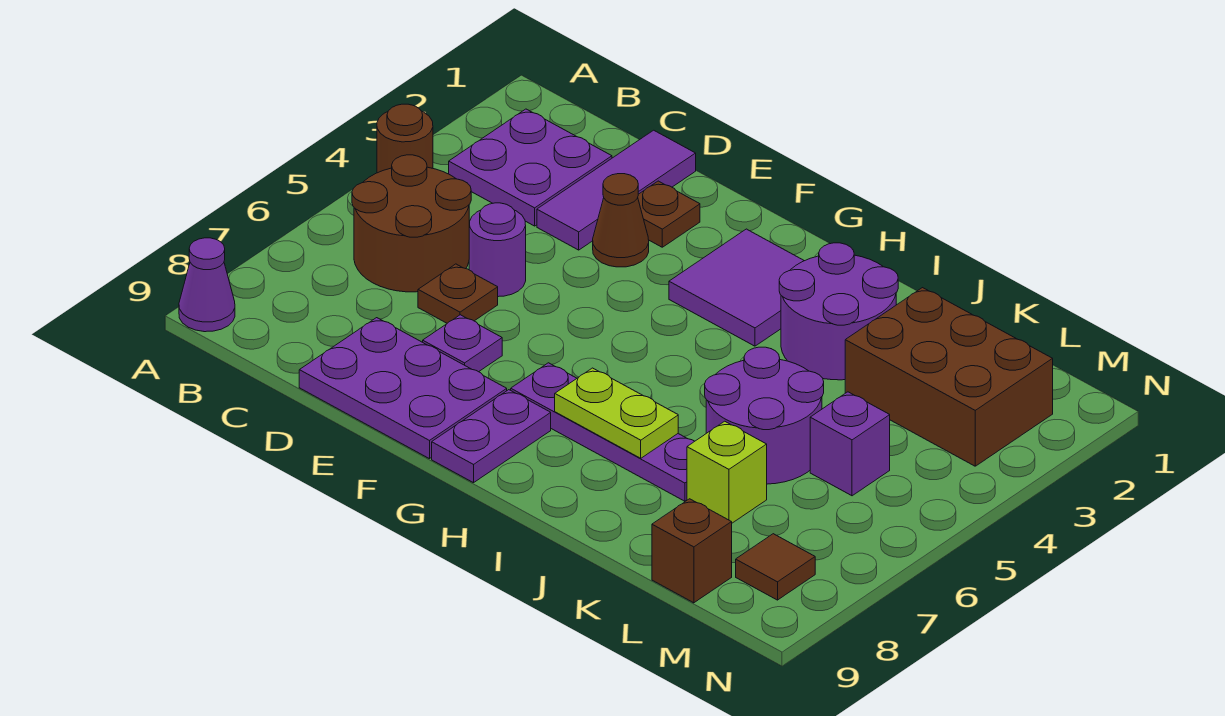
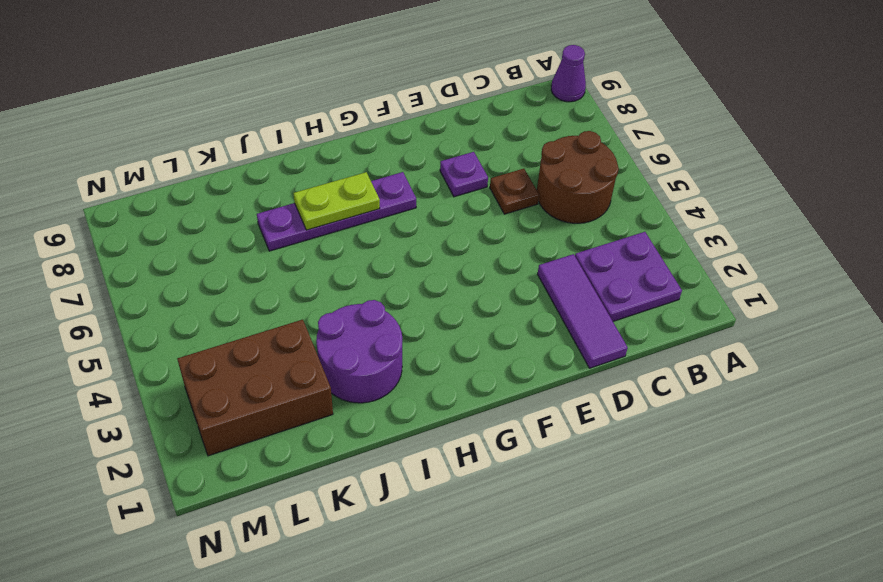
none -> brown round brick A4 level 1
none -> purple round brick D5 level 1
none -> purple plate D8:F9 level 1

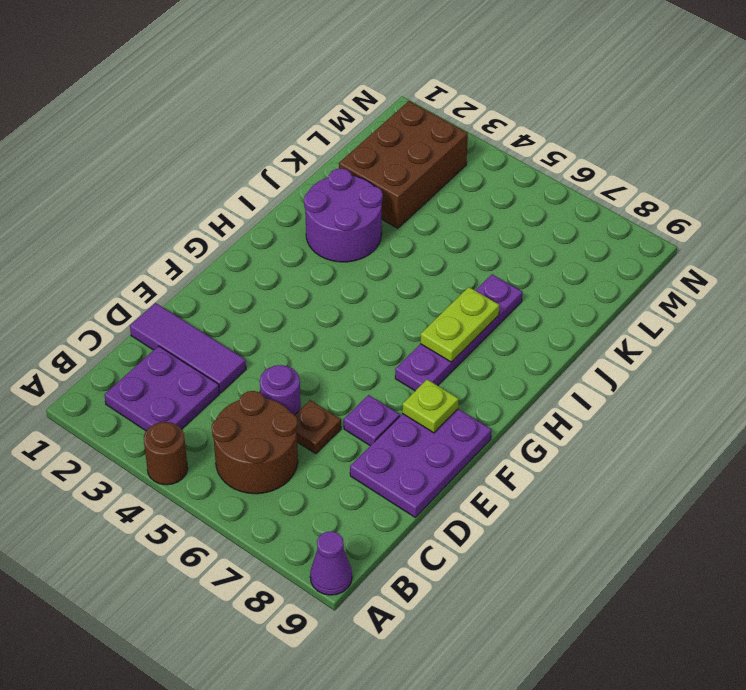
lime plate F8 level 2 -> none
none -> brown plate E2 level 1
none -> brown cone E3 level 1
none -> purple tile G2:H3 level 1

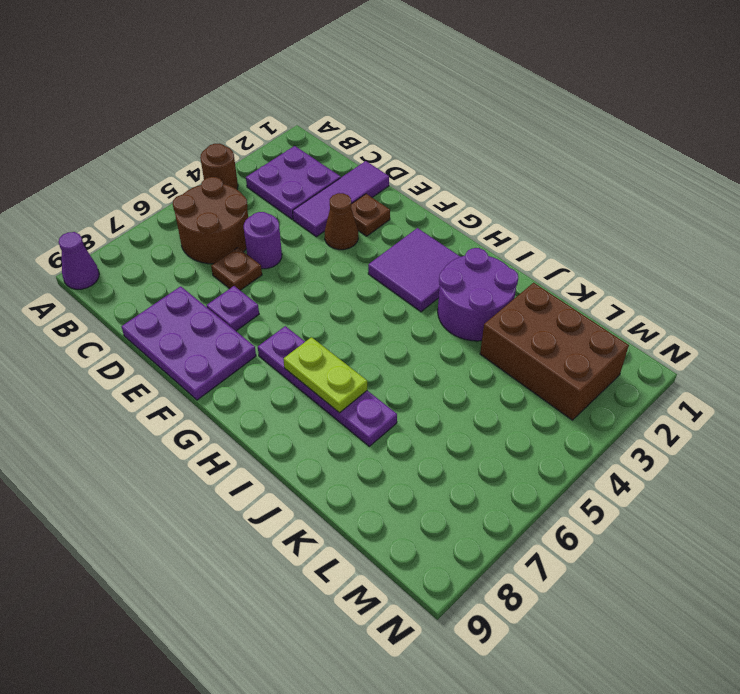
none -> purple plate G8:G9 level 1
none -> purple round brick J5:K6 level 1
none -> lime brick K7 level 1

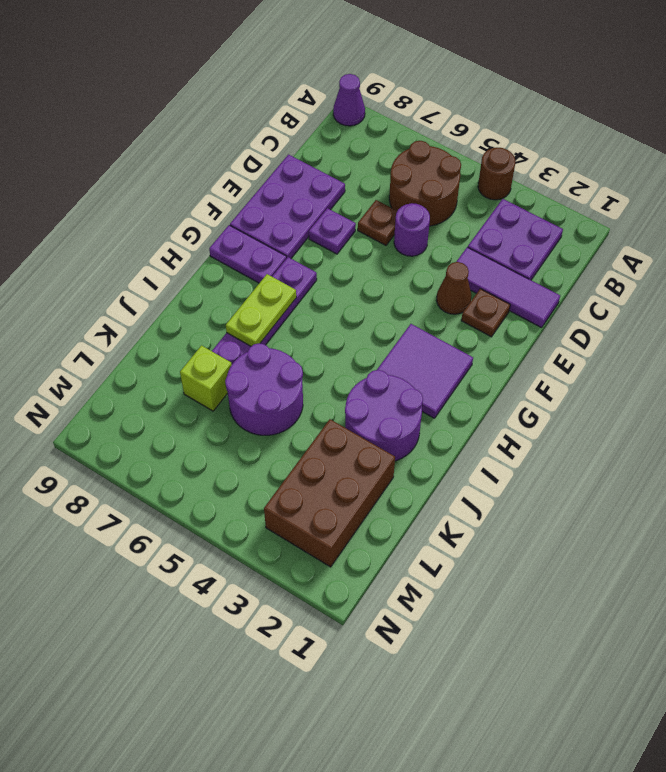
none -> purple brick L5 level 1
none -> brown brick L9 level 1
none -> brown tile M8 level 1

